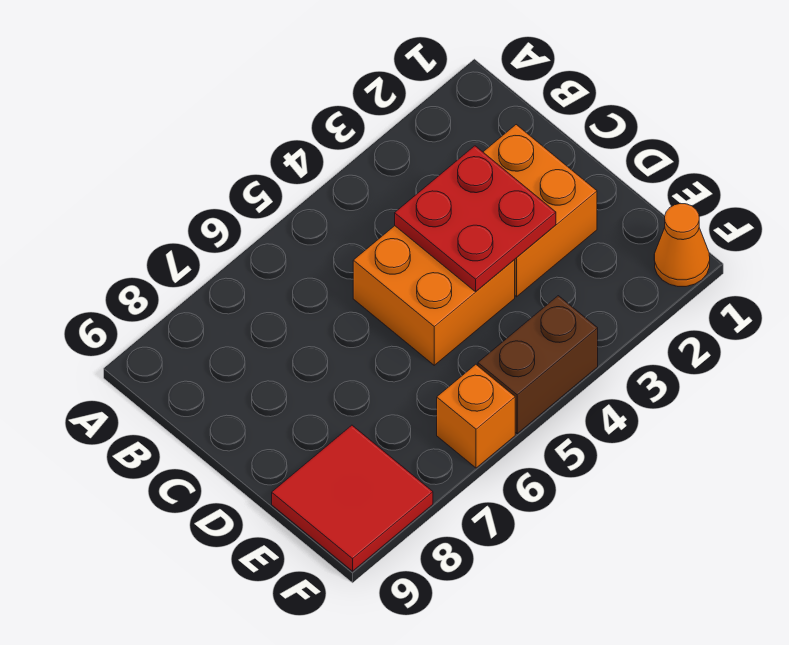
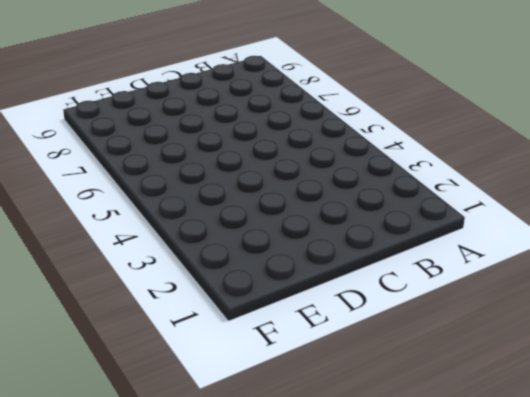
none -> orange brick C2:D3 level 1
none -> orange brick C4:D5 level 1

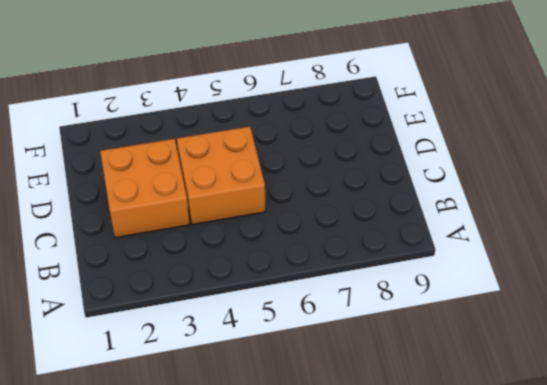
none -> red tile E8:F9 level 1
none -> orange cone F1 level 1

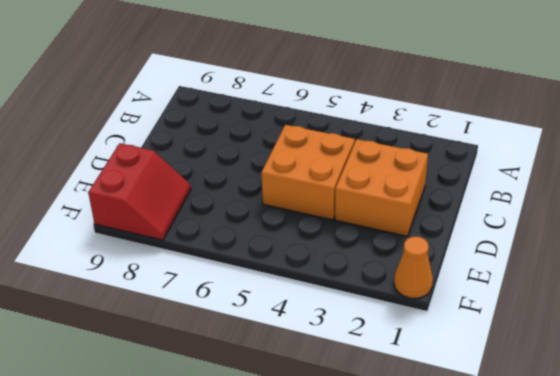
red slope E8:F9 level 1 top 9 -> red tile E8:F9 level 1
none -> brown brick F4:F5 level 1
none -> orange brick F6 level 1

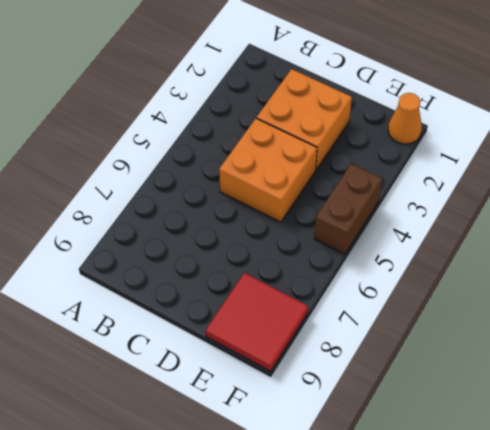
none -> orange brick F6 level 1
none -> red plate C3:D4 level 2

